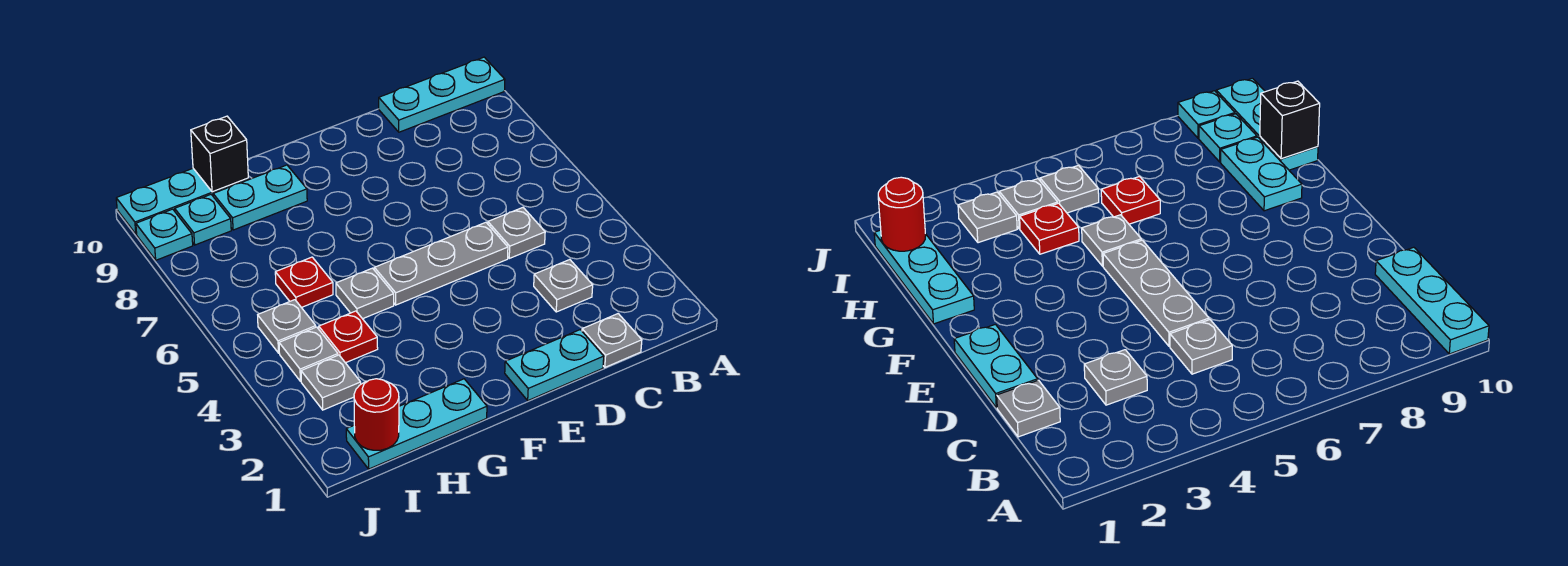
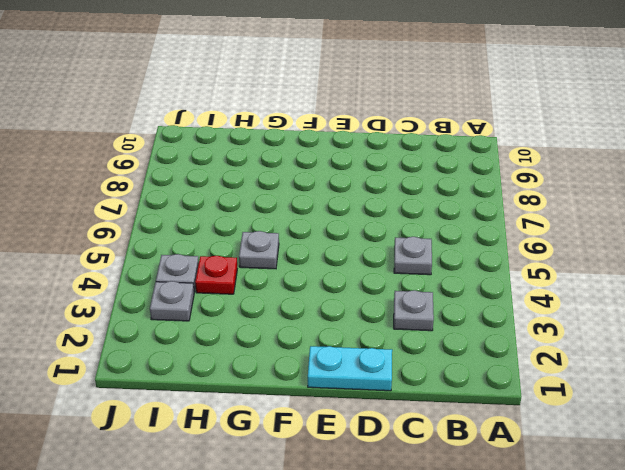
none -> cyan plate A10:C10 level 1
none -> grey plate C1 level 1
none -> grey plate D5:F5 level 1

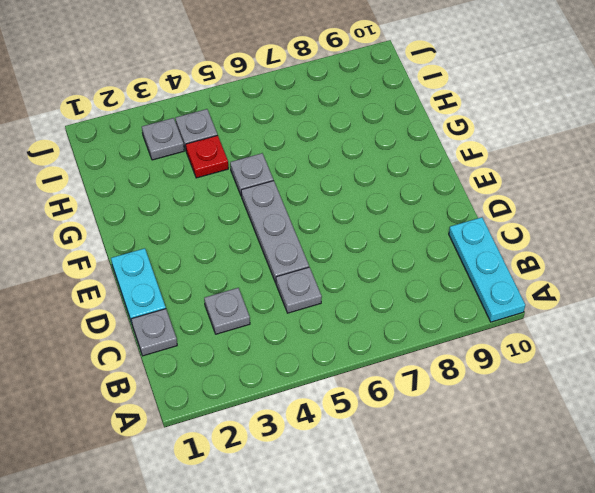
none -> cyan plate G1:I1 level 1
none -> cyan plate G9:H9 level 1
none -> red plate H6 level 1

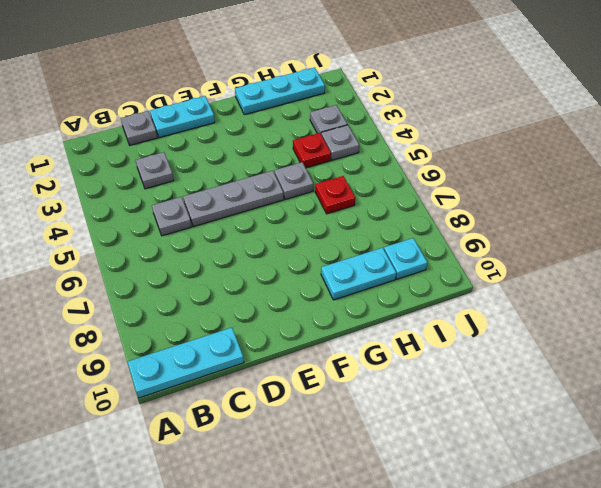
none -> cyan plate H10:J10 level 1
none -> grey plate I5 level 1
none -> cyan plate J9 level 1

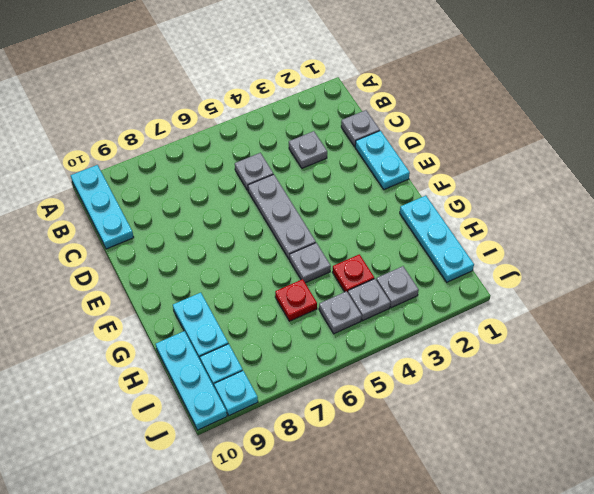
none -> black brick H10 level 2
none -> red round brick I1 level 2

